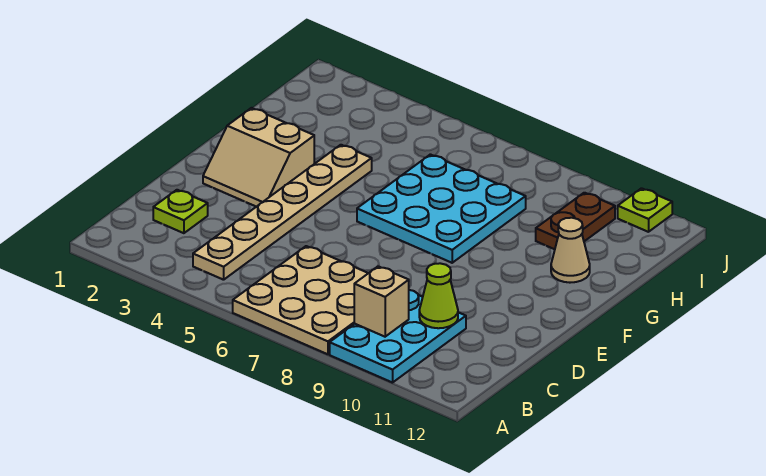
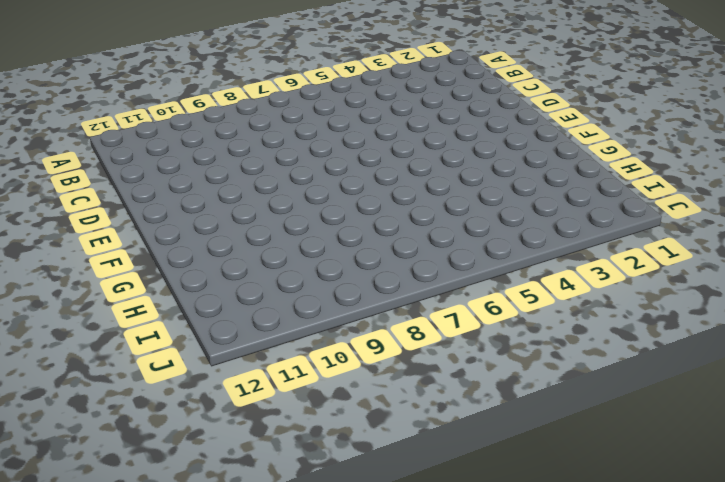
none -> tan plate A6:C8 level 1
none -> cyan plate A9:C10 level 1

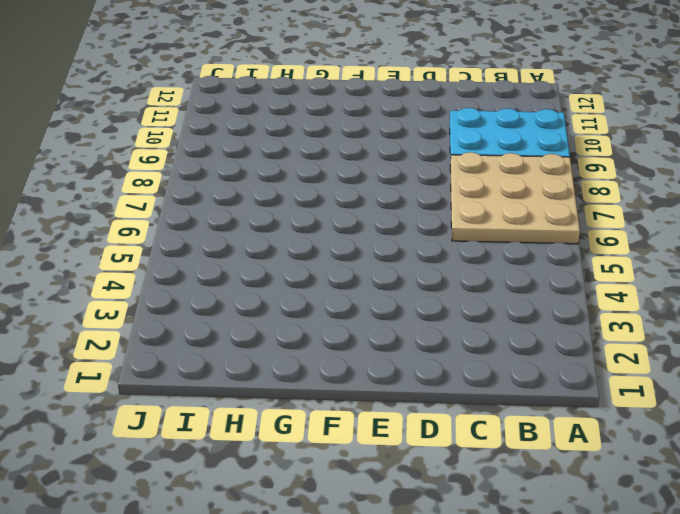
none -> tan plate B4:G4 level 1
none -> lime plate C2 level 1

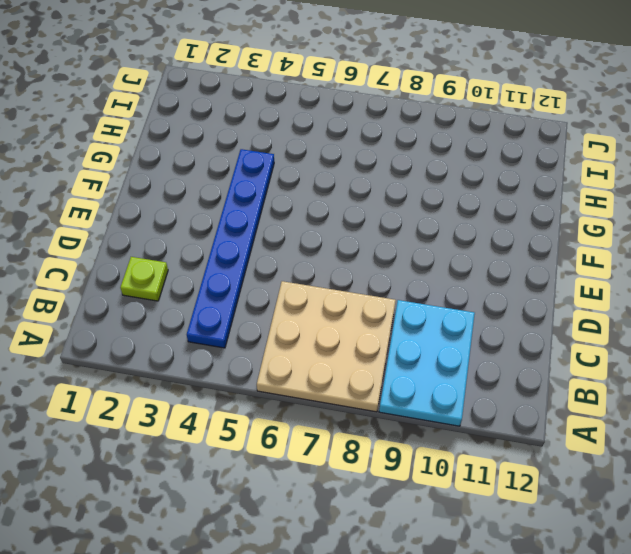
blue plate B4:G4 level 1 -> tan plate B4:G4 level 1
none -> tan slope E2:F3 level 1 top F
none -> cyan plate F6:H8 level 1

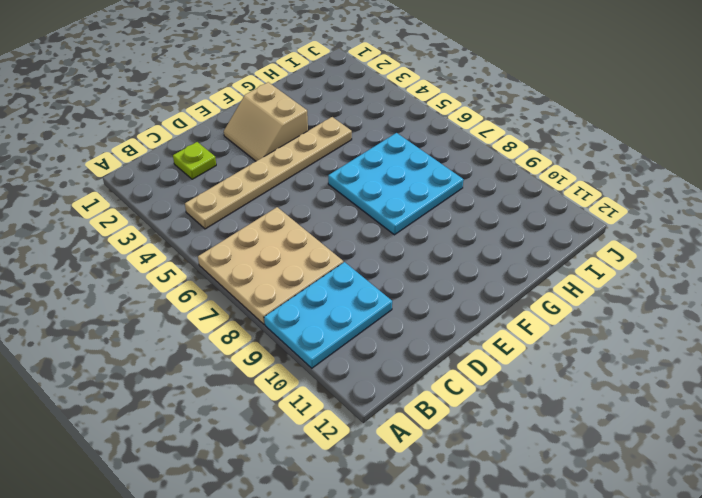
none -> tan cone G11 level 1
none -> brown plate H10:I10 level 1

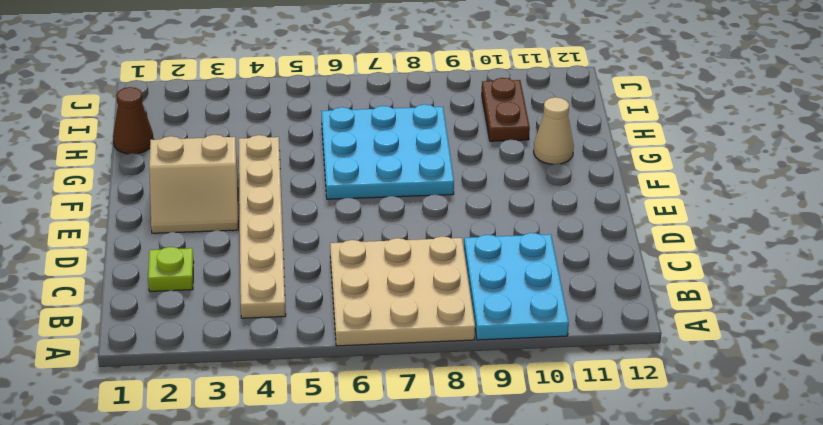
brown cone H1 level 1 -> none
none -> lime plate J11 level 1
none -> tan brick B9 level 2

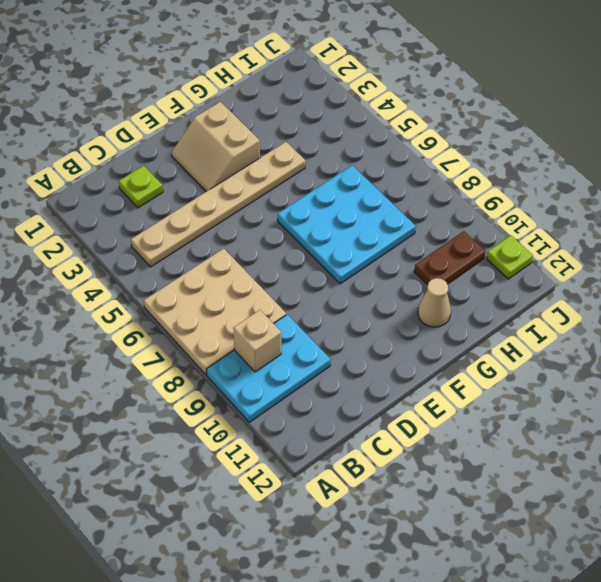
none -> lime cone C10 level 2

